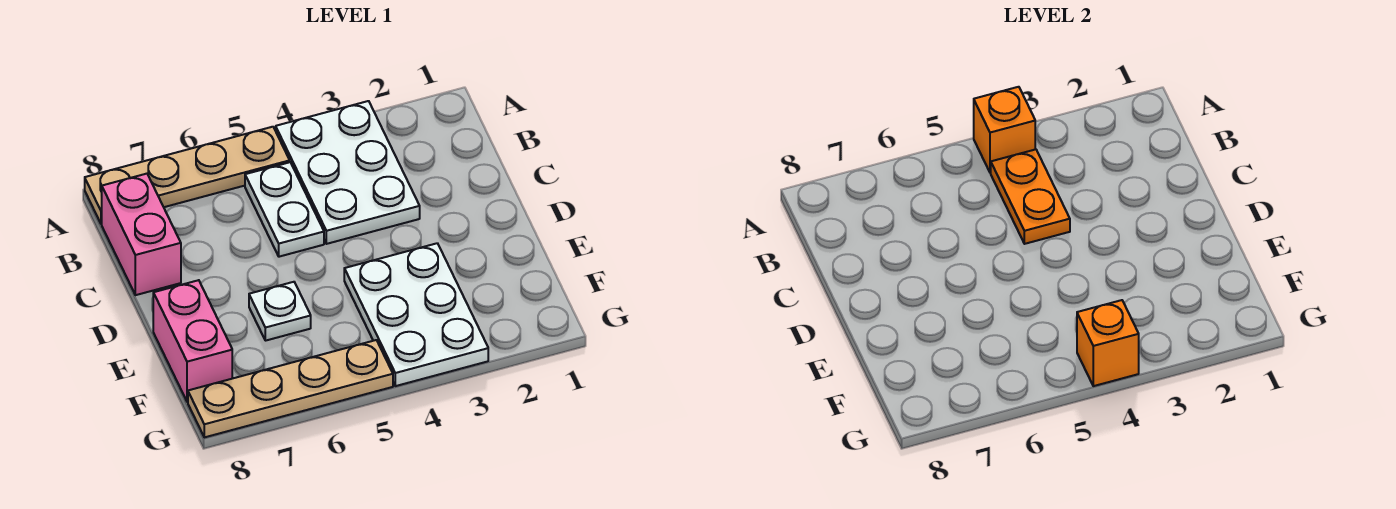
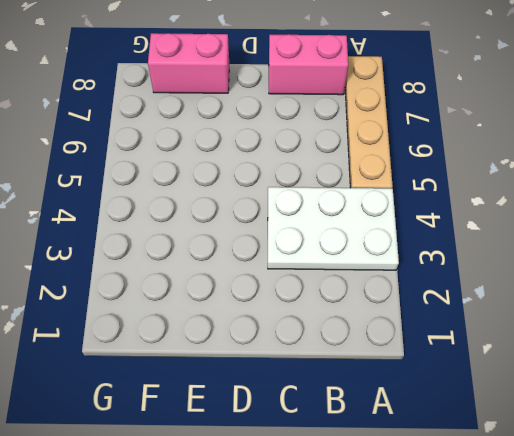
none -> white plate B5:C5 level 1
none -> white plate E3:G4 level 1

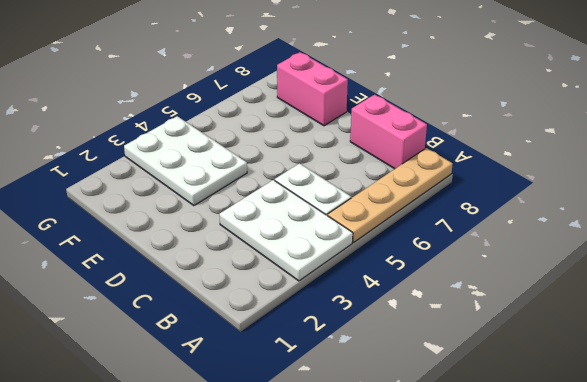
none -> white plate E6 level 1
none -> tan plate G5:G8 level 1

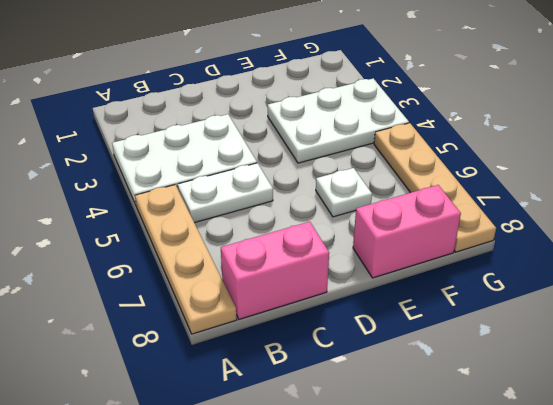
none -> orange brick A4 level 2
none -> orange plate B4:C4 level 2

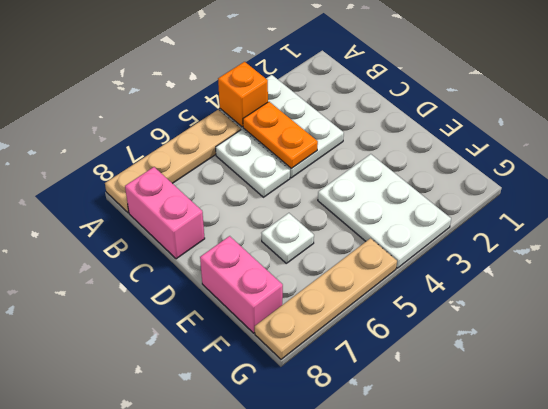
none -> orange brick G4 level 2

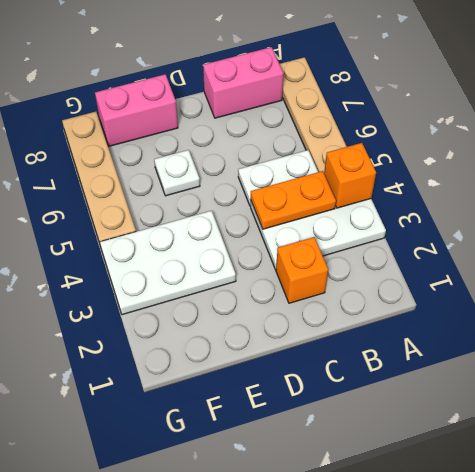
orange brick C2 level 1 -> orange brick G4 level 2

